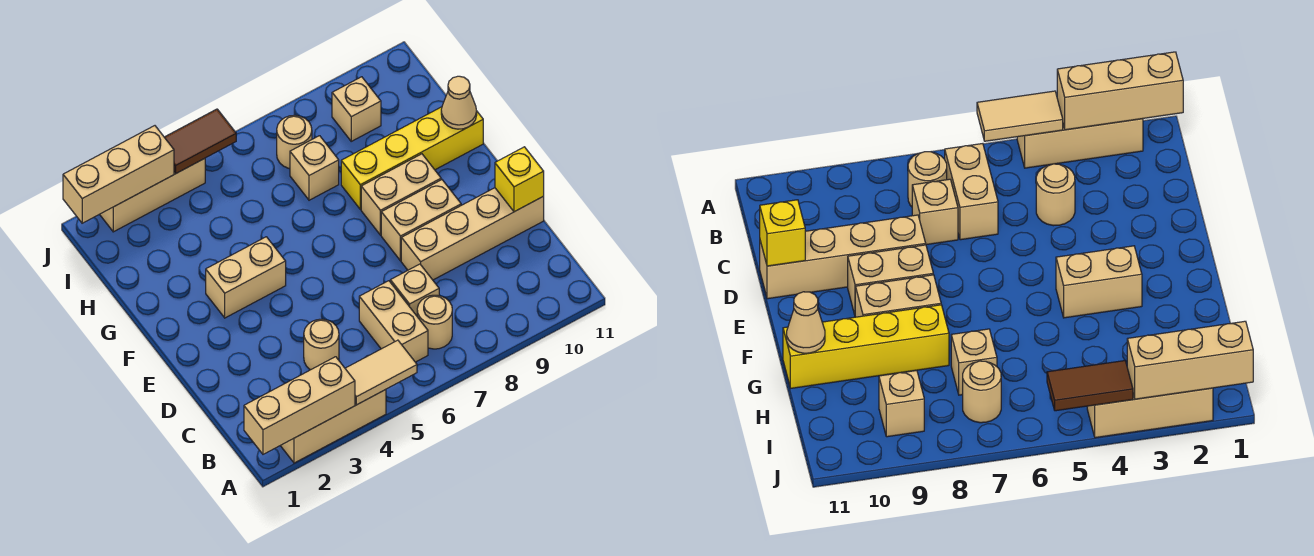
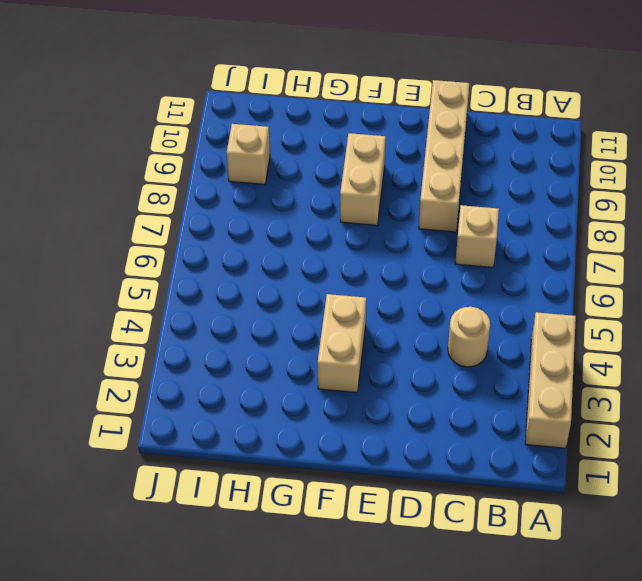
none -> tan brick B6:C6 level 1
none -> tan round brick B7 level 1
none -> tan brick E8:E9 level 1

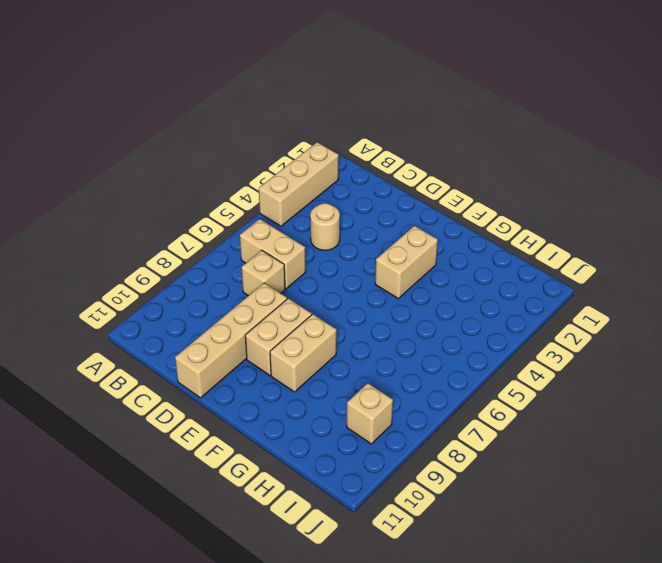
none -> tan round brick B7 level 1
none -> yellow brick G8:G11 level 1
none -> tan brick H7 level 1

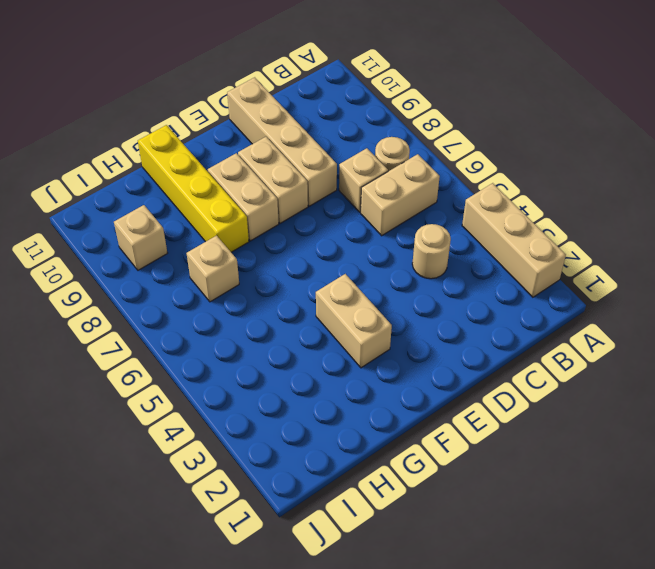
none -> tan round brick I7 level 1
none -> tan brick J2:J4 level 1
none -> tan brick A1:A3 level 2

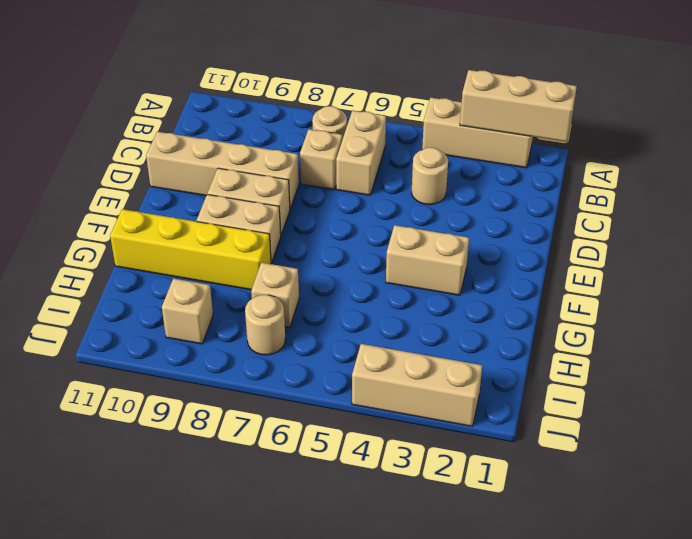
none -> tan tile A4:A5 level 2
none -> yellow brick D11 level 2
none -> tan cone G11 level 2

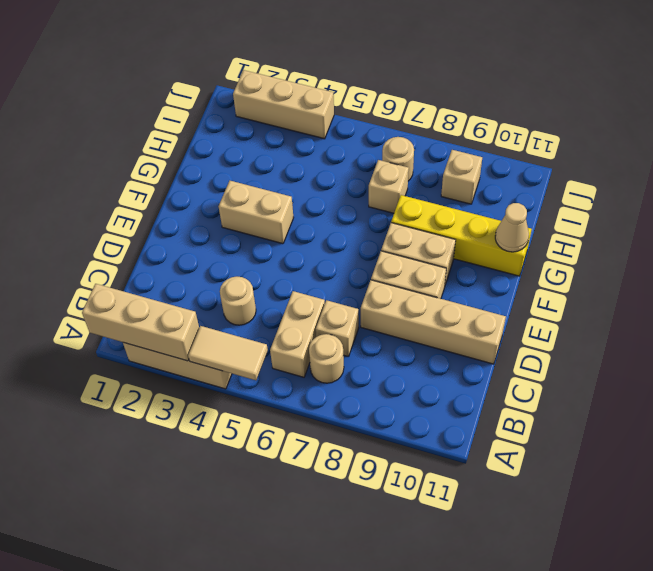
none -> yellow brick D11 level 2
none -> tan brick J1:J3 level 2
none -> brown tile J4:J5 level 2

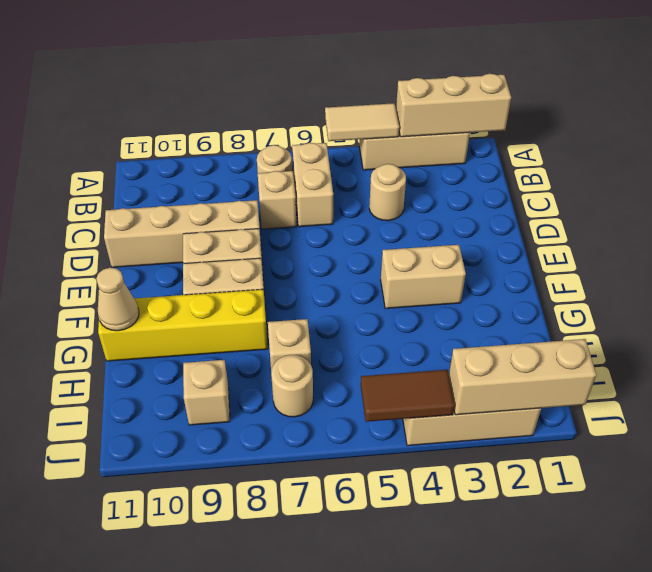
none -> yellow brick D11 level 2

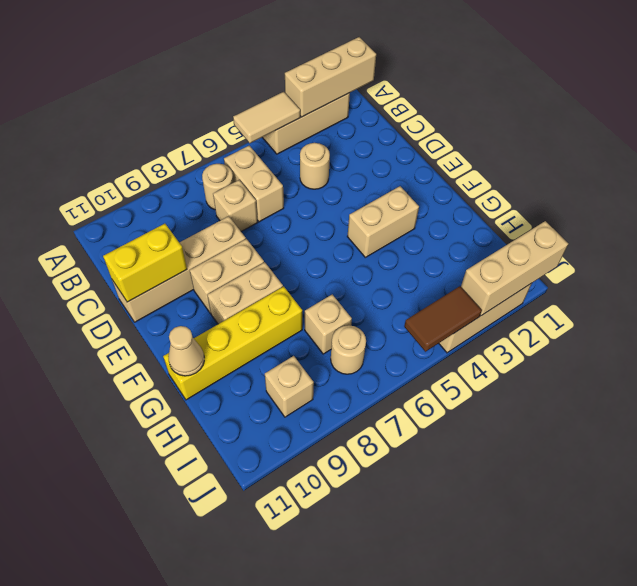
yellow brick D10:D11 level 2 -> yellow brick D11 level 2

